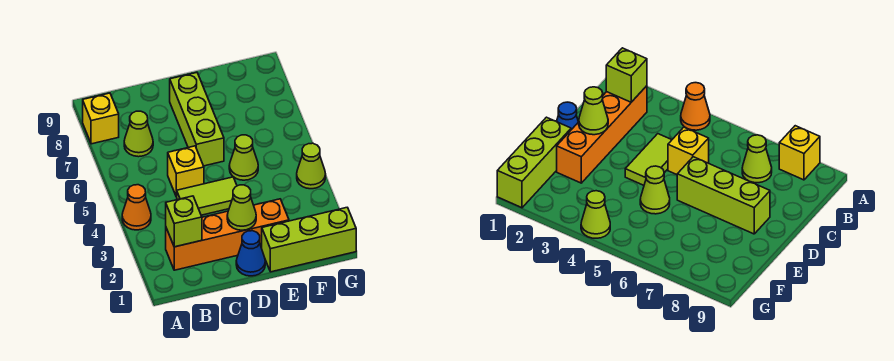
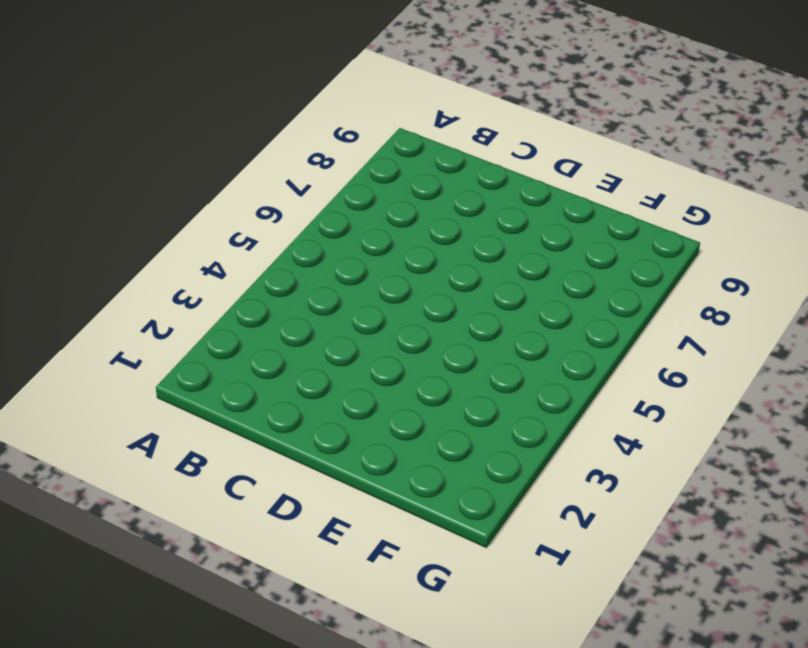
none -> orange cone A4 level 1
none -> yellow brick A8 level 1
none -> orange brick B2:E2 level 1

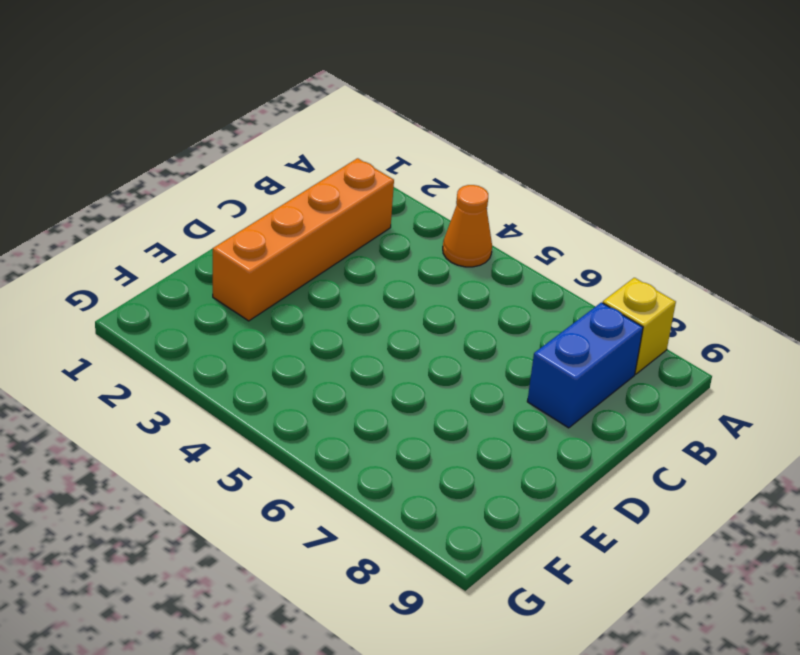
blue brick B8:C8 level 1 -> none
none -> lime cone B7 level 1
none -> lime tile C4:D4 level 1
none -> yellow brick C5 level 1

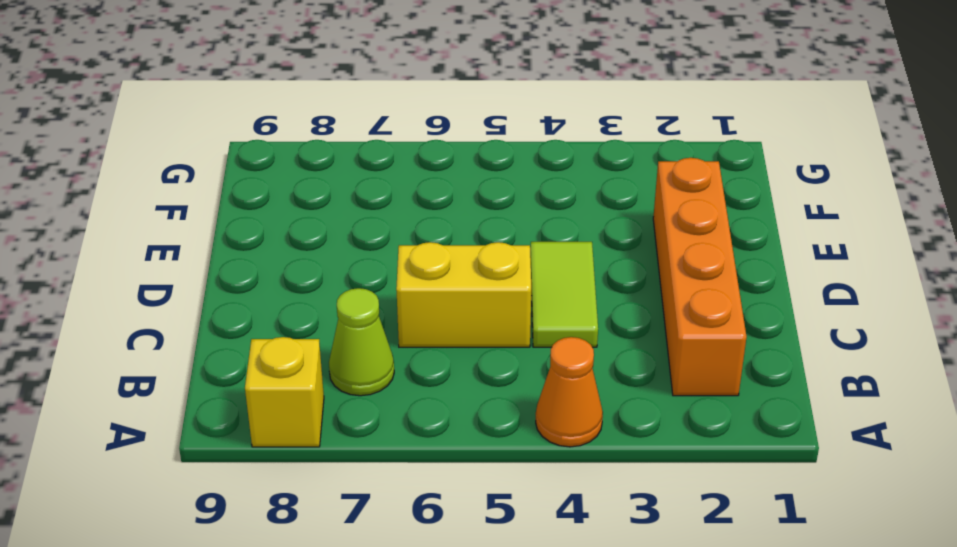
yellow brick C5:C6 level 1 -> yellow brick C5 level 1
none -> blue cone D1 level 1
none -> lime brick D6:D8 level 1
none -> lime brick E1:G1 level 1

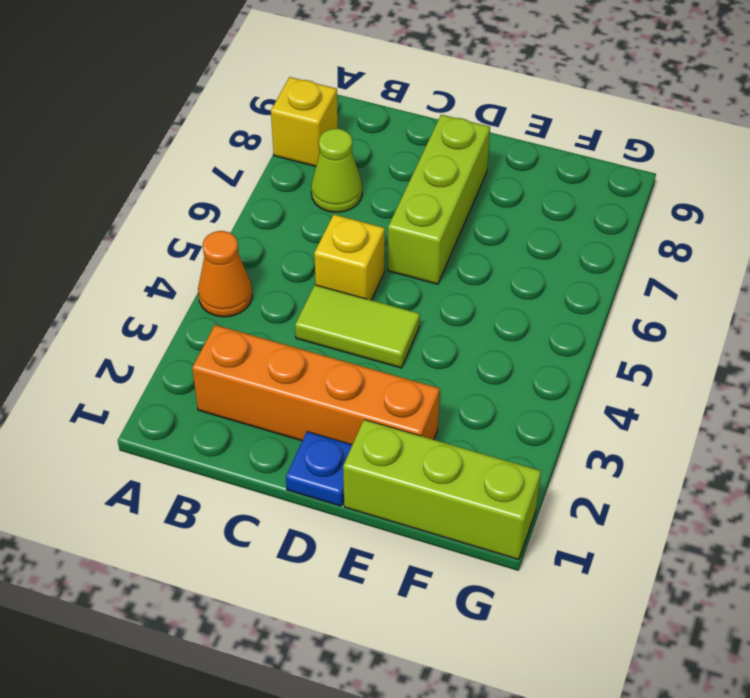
blue plate D1 level 1 -> blue cone D1 level 1
none -> lime cone E5 level 1
none -> lime cone G4 level 1
none -> lime brick B2 level 2

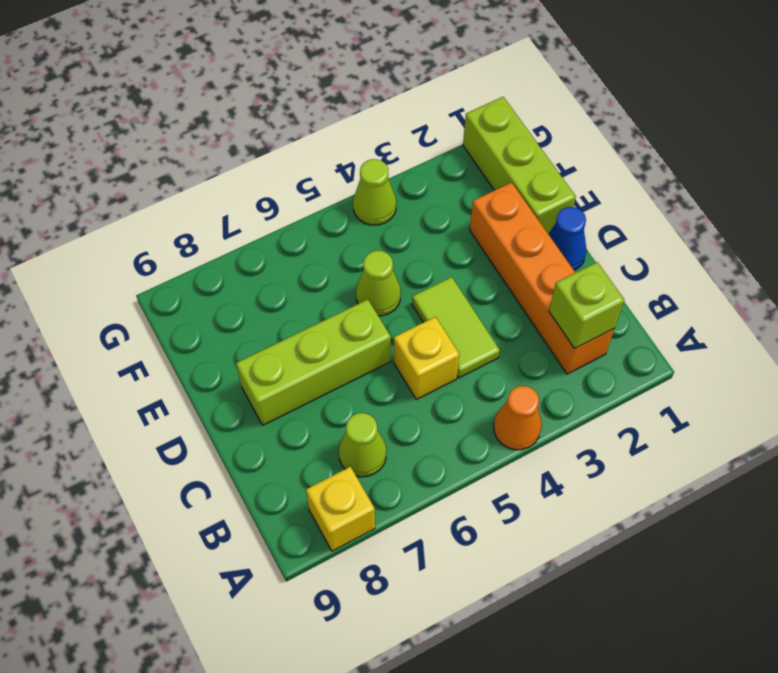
none -> lime cone D2 level 2

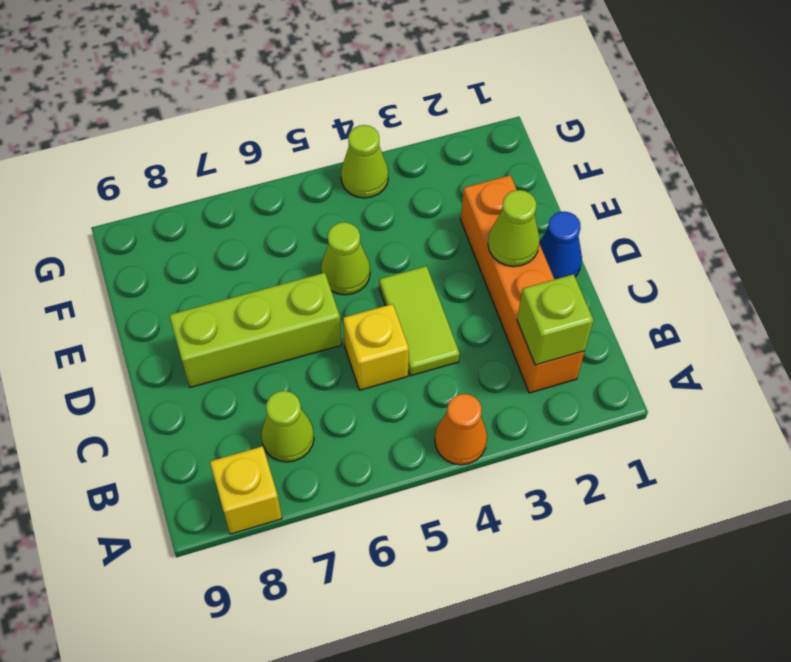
none -> lime brick E1:G1 level 1

